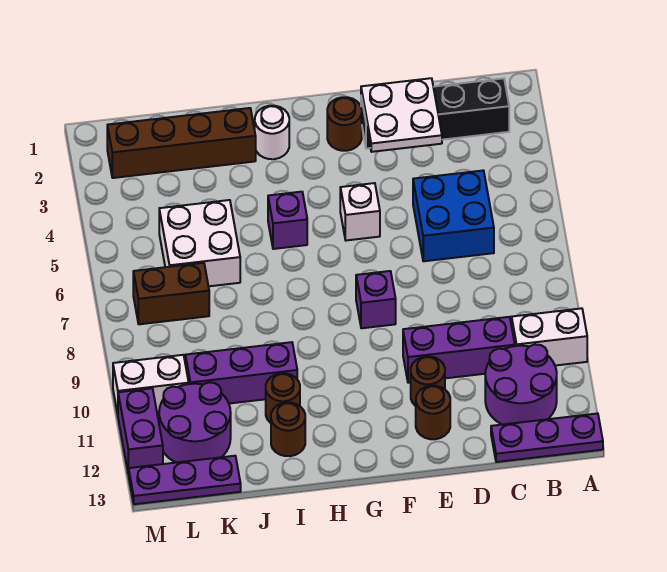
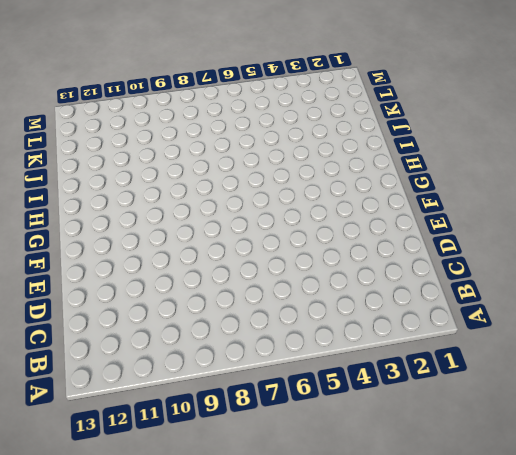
none -> white brick A10:B10 level 1
none -> purple plate A13:C13 level 1
none -> black brick B2:E2 level 1

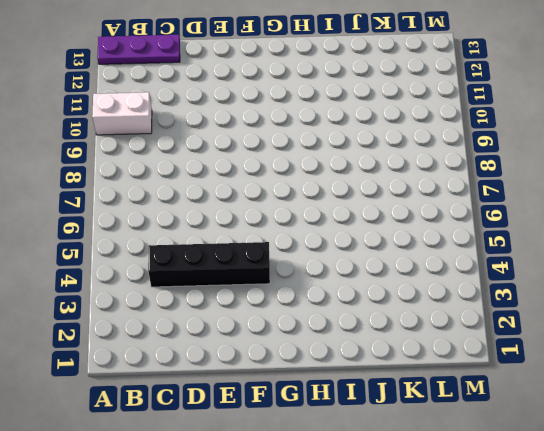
black brick C4:F4 level 1 -> black brick B2:E2 level 1
none -> purple round brick B11:C12 level 1
none -> blue brick C5:D6 level 1
none -> purple brick C10:E10 level 1

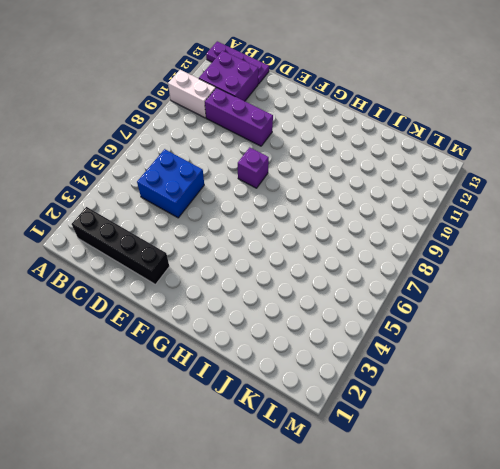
purple brick B11:C12 level 1 -> purple round brick B11:C12 level 1
none -> brown round brick E11 level 1
none -> brown round brick E12 level 1
none -> brown round brick F2 level 1

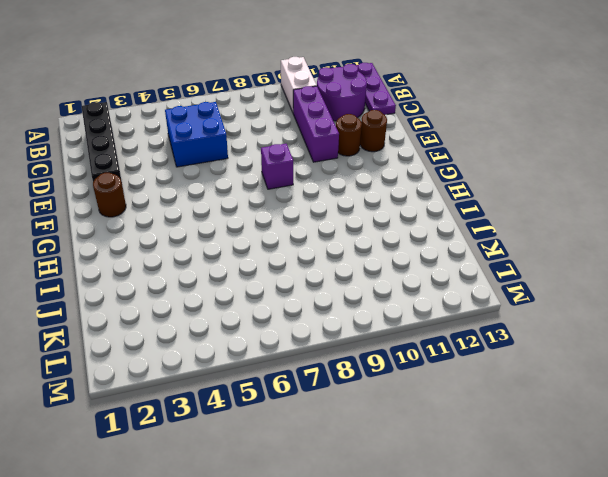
none -> white brick F5 level 1
none -> white round brick H2 level 1
none -> purple brick H5 level 1

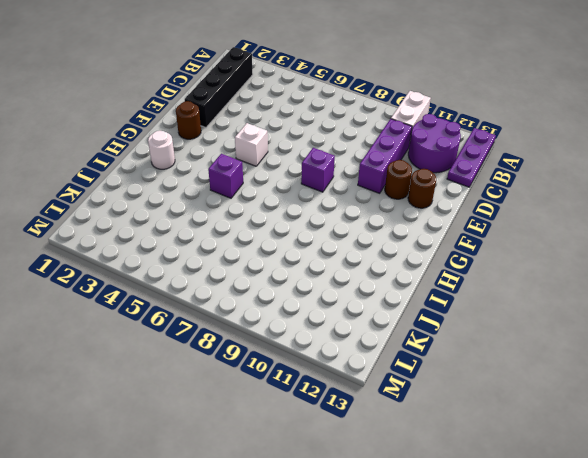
none -> blue brick C5:D6 level 1
none -> brown brick I2:L2 level 1
none -> purple brick I10:K10 level 1

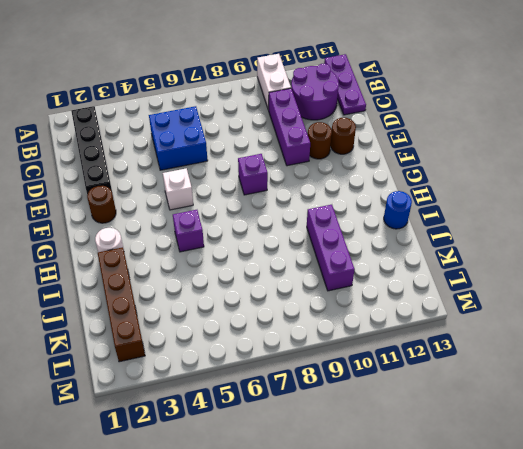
blue round brick I13 level 1 -> none
none -> brown round brick I11 level 1
none -> brown round brick I12 level 1
none -> white brick J5:K6 level 1

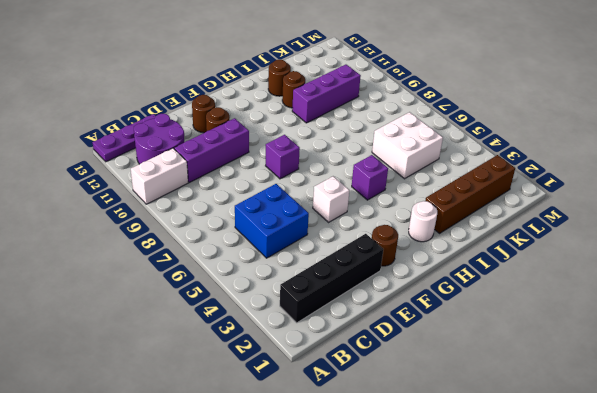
none -> brown brick K7:L7 level 1
none -> purple round brick K11:L12 level 1
none -> purple plate K13:M13 level 1

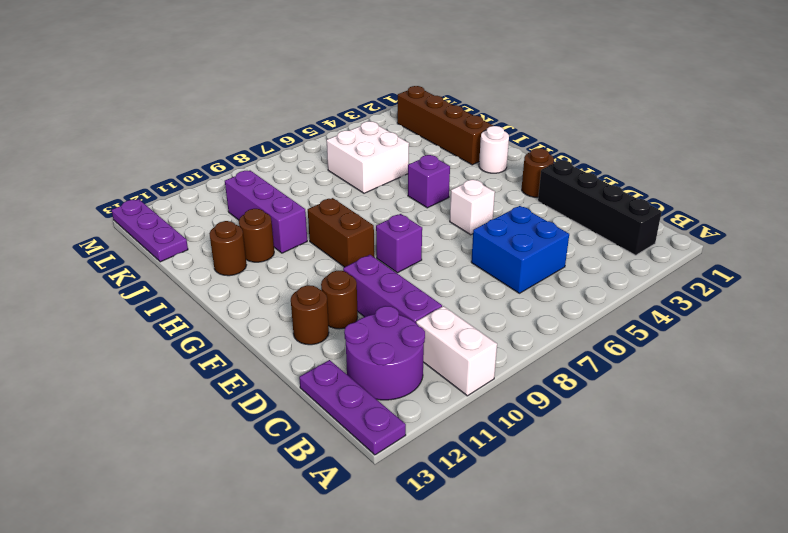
brown brick G9:H9 level 1 -> brown brick K7:L7 level 1
none -> purple round brick K11:L12 level 1
none -> white brick L10:M10 level 1
none -> purple brick M11:M12 level 1

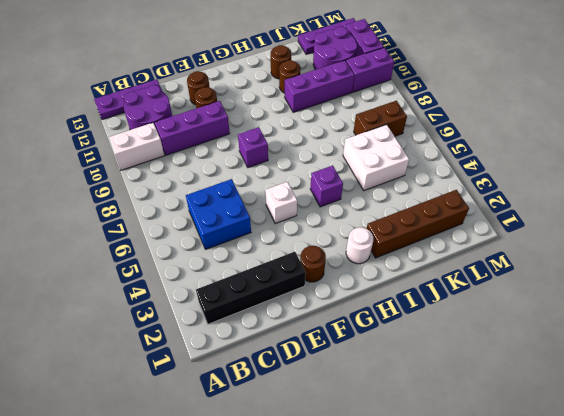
purple brick L10:M10 level 1 -> white brick L10:M10 level 1
none -> white plate D2:E3 level 2

